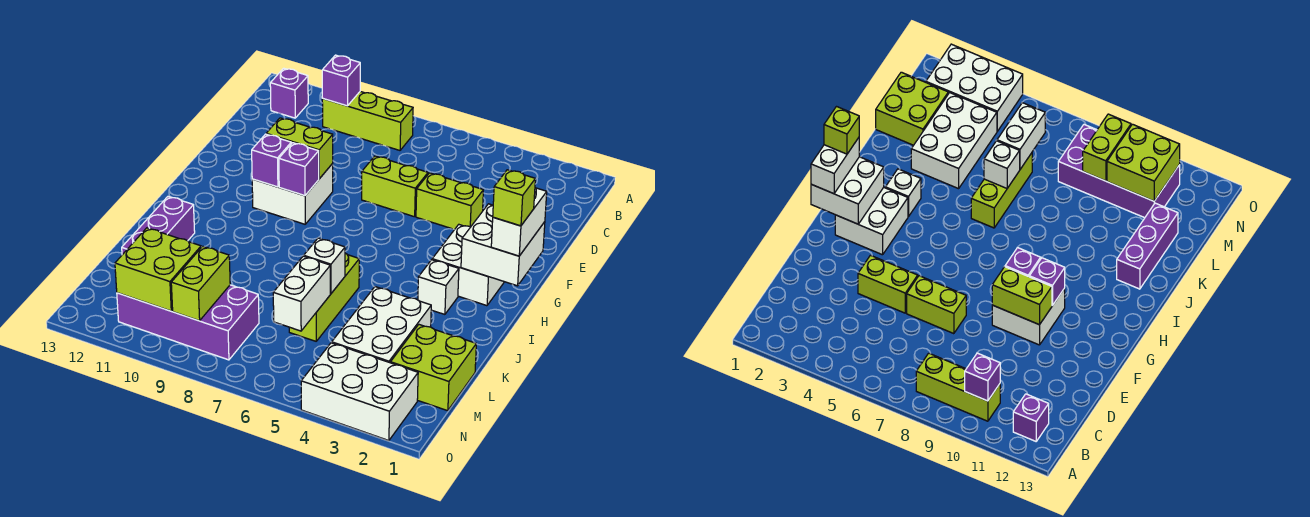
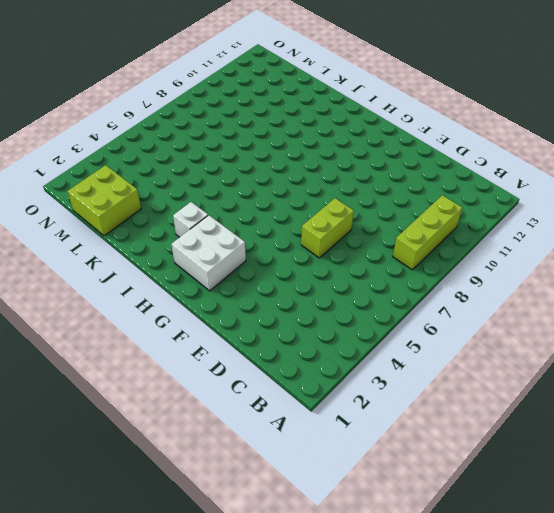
none -> purple brick B12 level 1
none -> lime brick E4:E5 level 1
none -> white brick F9:G10 level 1

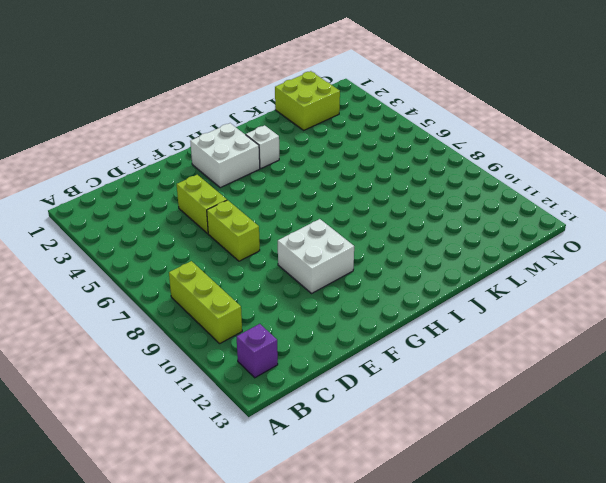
none -> lime brick J6:L6 level 1
none -> purple brick J12:L12 level 1
none -> white brick K3:M4 level 1

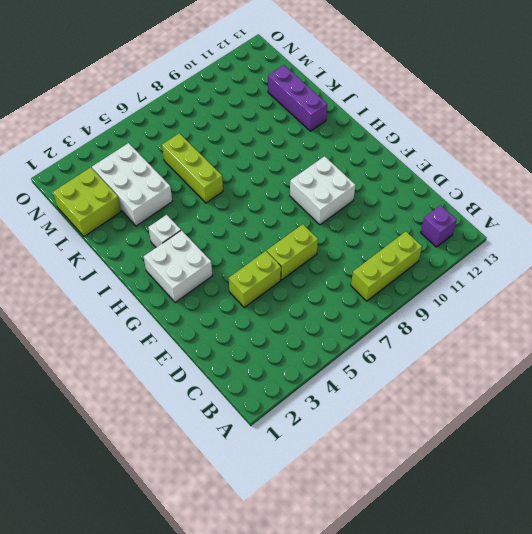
none -> purple brick M8:N11 level 1
none -> white brick N2:O4 level 1
none -> purple brick B10 level 2

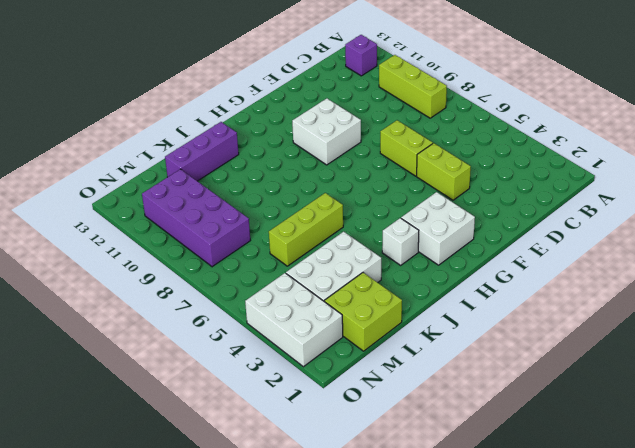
none -> purple brick B10 level 2
none -> lime brick F9:F10 level 2
none -> white brick G1:H2 level 2

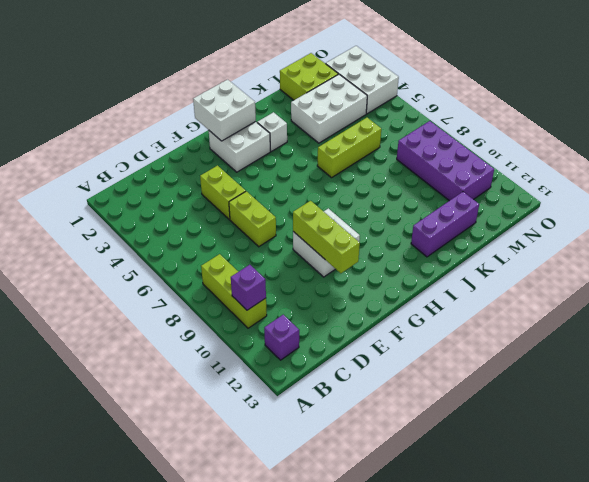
lime brick F9:F11 level 2 -> lime brick F9:F10 level 2
none -> purple brick G9 level 2
none -> purple brick G10 level 2
none -> white brick K6 level 2

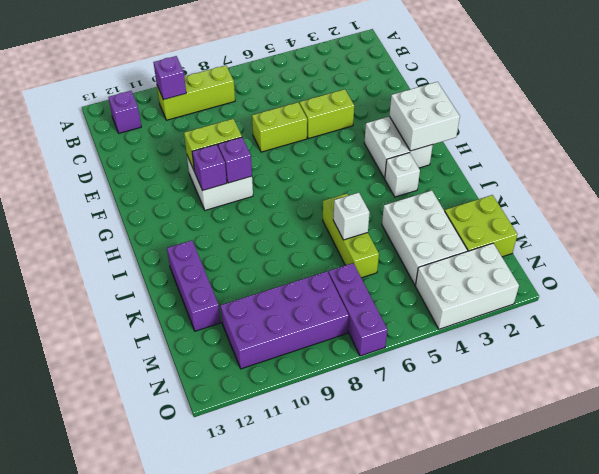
purple brick M7:O7 level 1 -> none
none -> white brick L6:M6 level 2
none -> lime brick M9:N9 level 2
none -> lime brick M10:N11 level 2

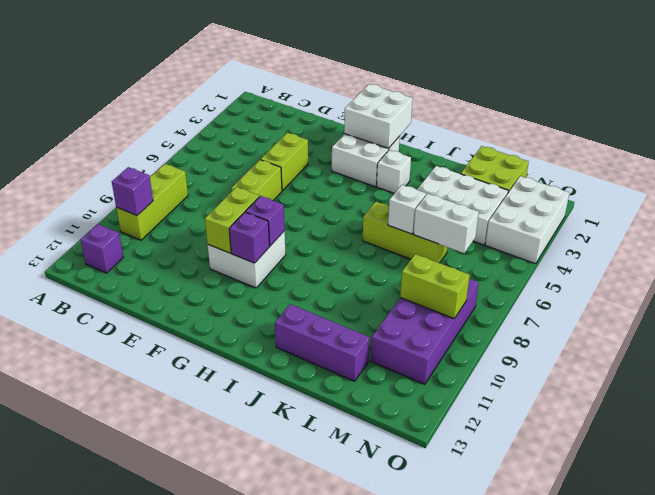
none -> lime brick M10:N11 level 2
none -> white brick G1:H1 level 3
none -> lime brick H1 level 4

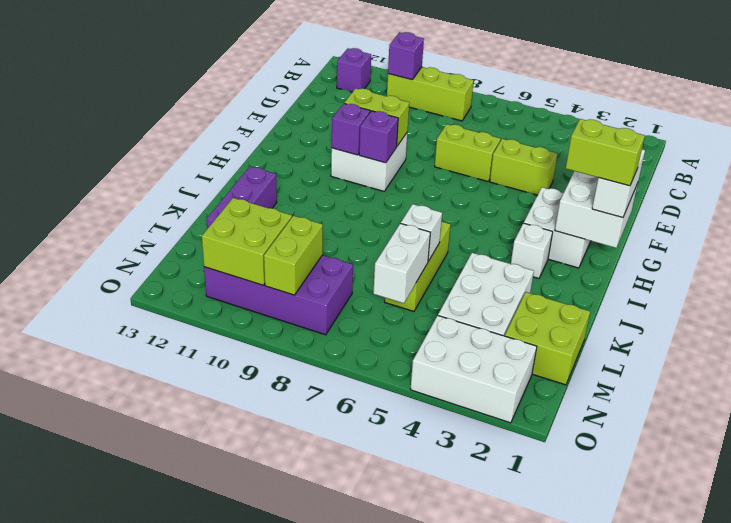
lime brick H1:H2 level 4 -> lime brick H1 level 4

